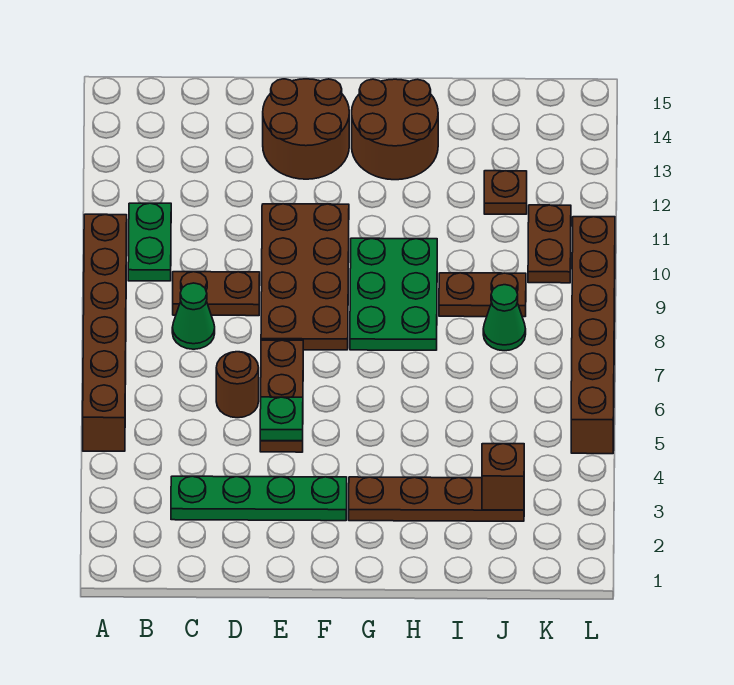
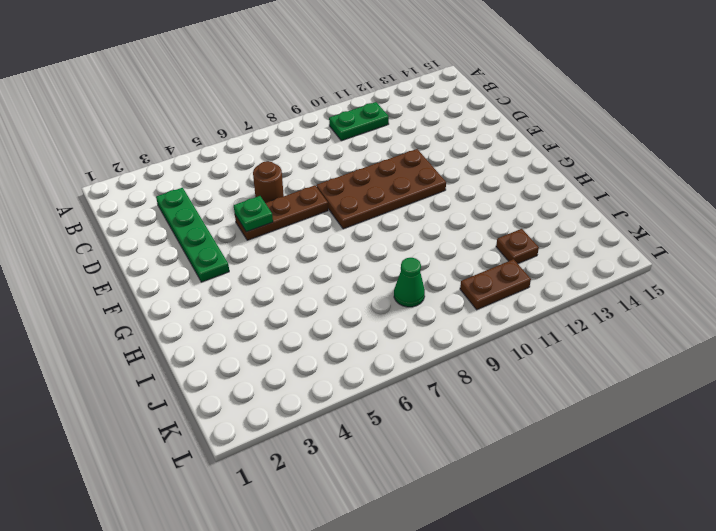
none -> brown brick A5:A10 level 1
none -> green cone C8 level 1
none -> brown plate C9:D9 level 1

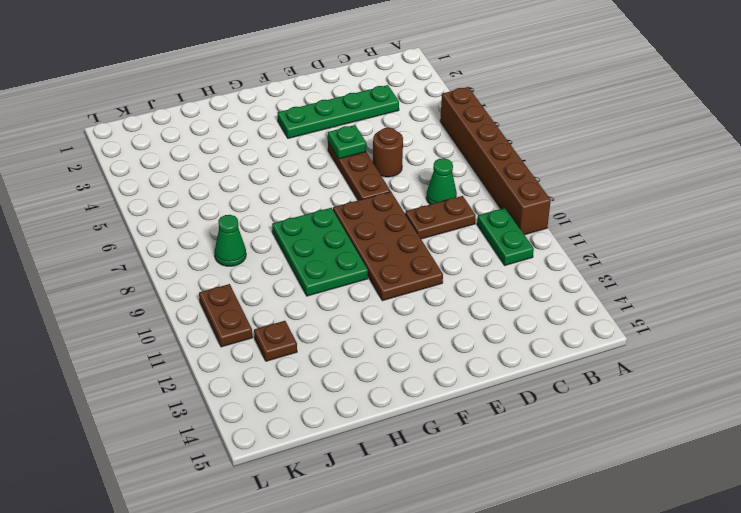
none -> brown round brick E13:F14 level 1
none -> brown plate G3:J3 level 1
none -> brown round brick G13:H14 level 1

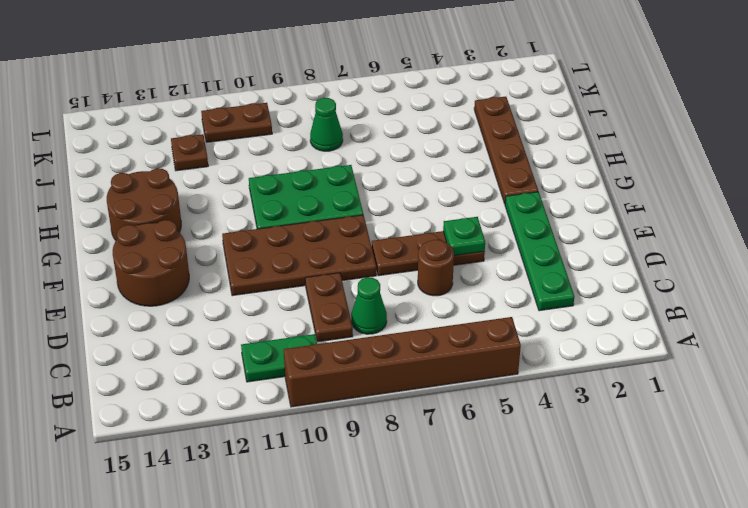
none -> brown plate I9:J9 level 1
none -> brown brick L5:L10 level 1
none -> brown brick J3 level 2

